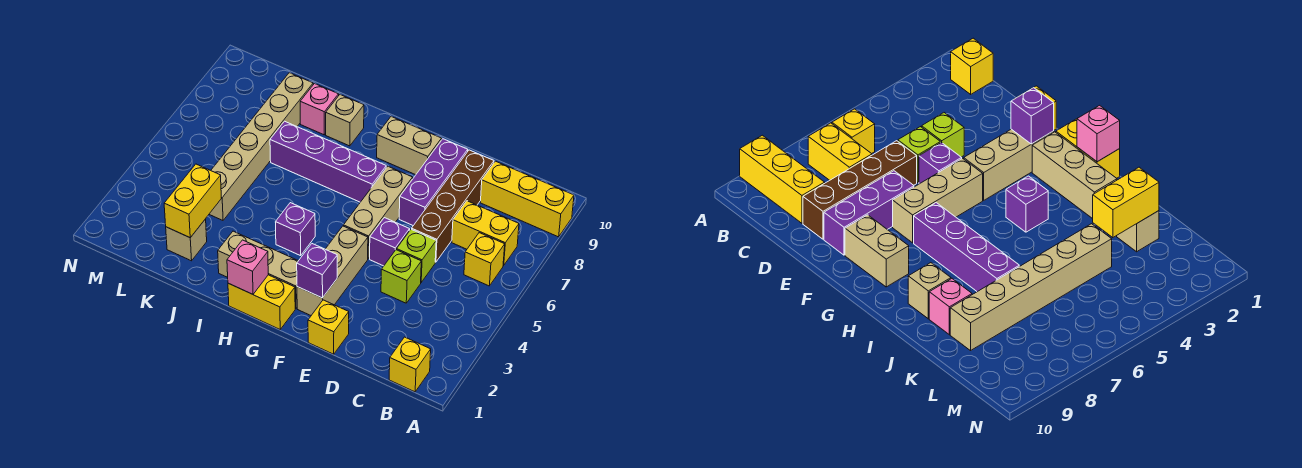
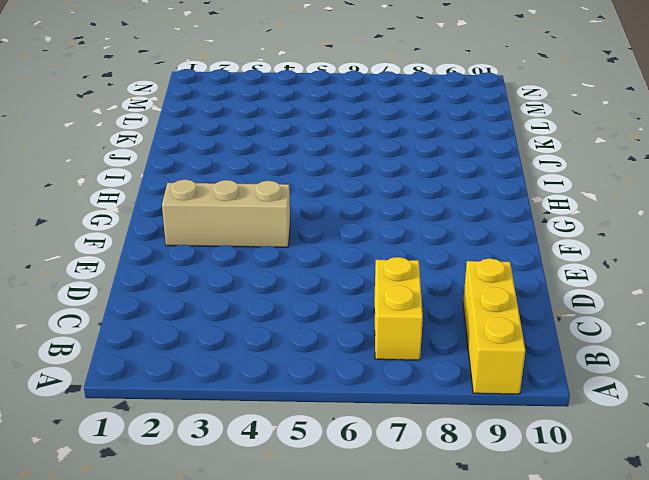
none -> yellow brick B1 level 1
none -> yellow brick B6 level 1
none -> lime brick D4 level 1

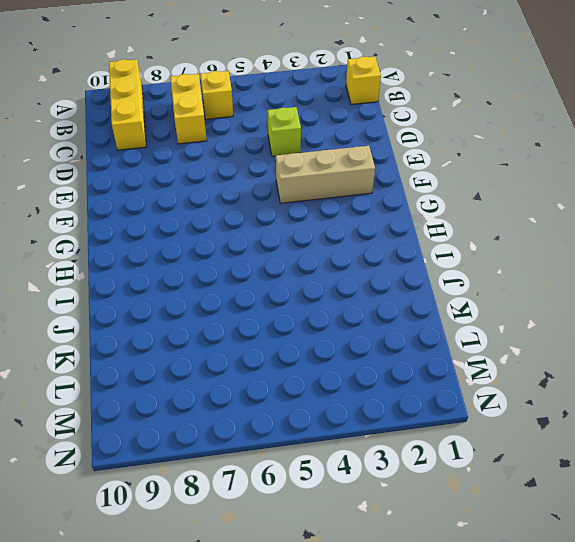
none -> lime brick D5 level 1
none -> brown brick D6:D9 level 1
none -> yellow brick E1 level 1

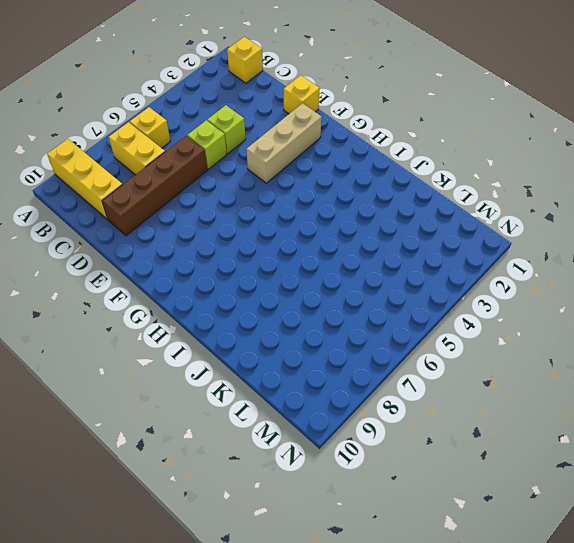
none -> purple brick E5 level 1
none -> purple brick E7:E9 level 1
none -> tan brick F5:F7 level 1

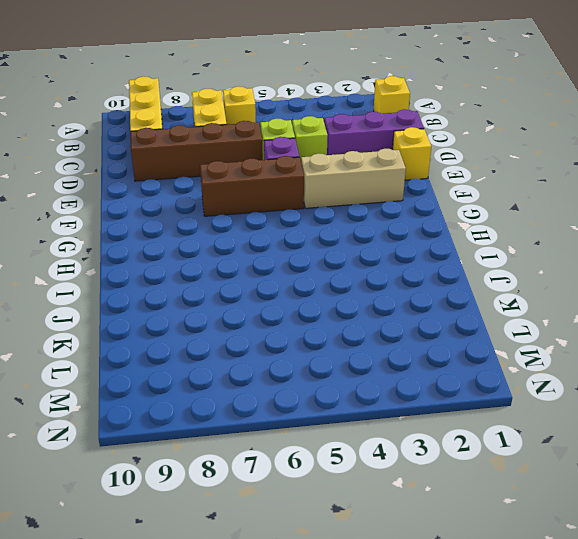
purple brick D1:D3 level 1 -> purple brick E7:E9 level 1
brown brick F5:F7 level 1 -> tan brick F5:F7 level 1
none -> tan brick F9:G9 level 1
none -> yellow brick G1:H1 level 1
none -> tan brick G2:I2 level 1

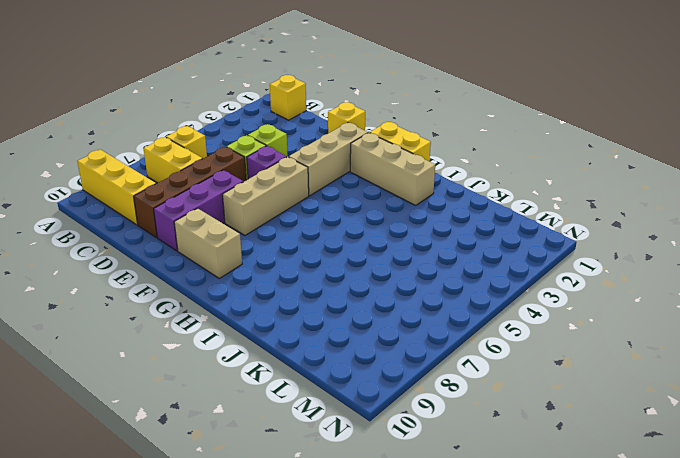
none -> purple brick G7:J7 level 1
none -> purple brick H4 level 1
none -> tan brick I9 level 1

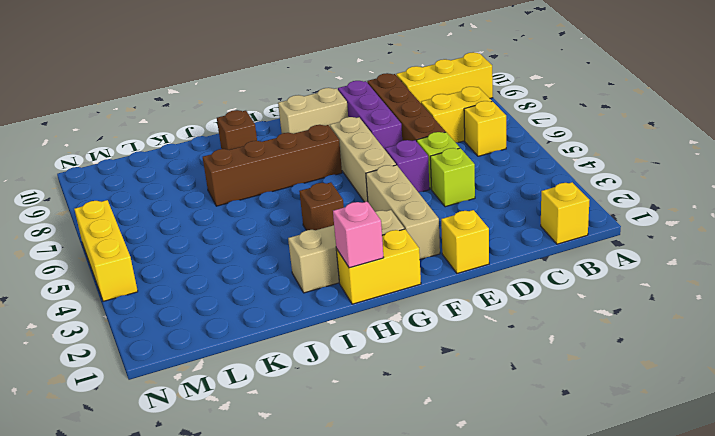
brown brick G7:J7 level 1 -> purple brick G7:J7 level 1
brown brick H4 level 1 -> purple brick H4 level 1
brown brick I9 level 1 -> tan brick I9 level 1
yellow brick N4:N6 level 1 -> none
none -> pink brick J9 level 1
none -> tan brick K2 level 1
none -> tan brick K4:K9 level 1

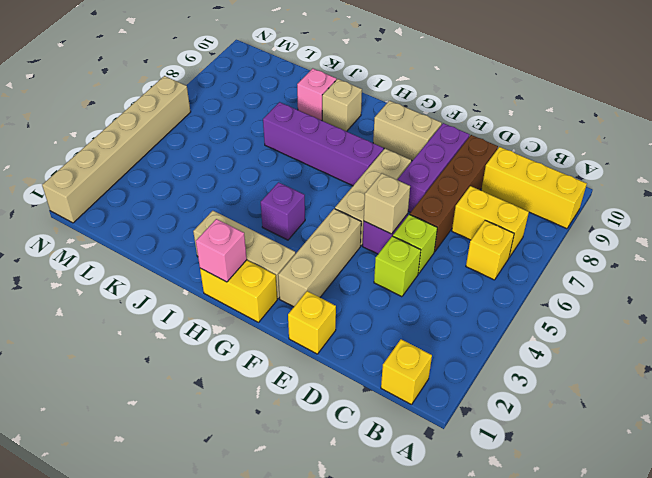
tan brick E5 level 2 -> tan brick K2 level 1
tan brick N1:N6 level 1 -> tan brick K4:K9 level 1
none -> purple brick F2 level 2
none -> yellow brick K2:K3 level 2

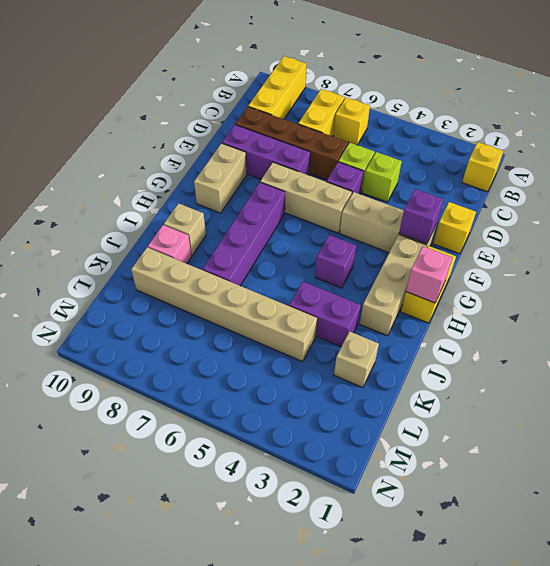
purple brick J3:J4 level 1 -> none
none -> yellow brick K2:K3 level 2

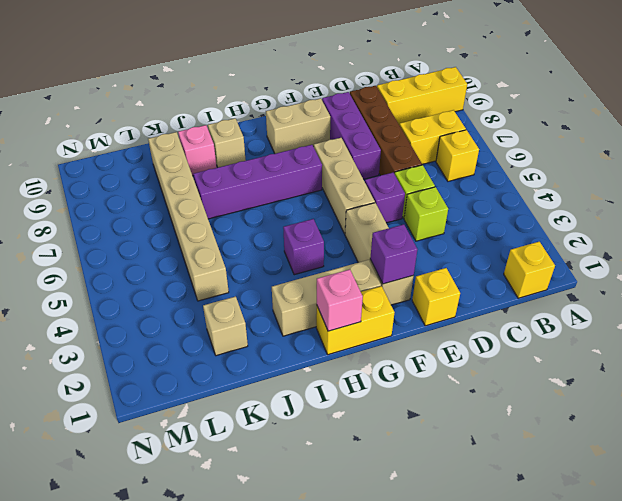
none -> yellow brick K2:K3 level 2

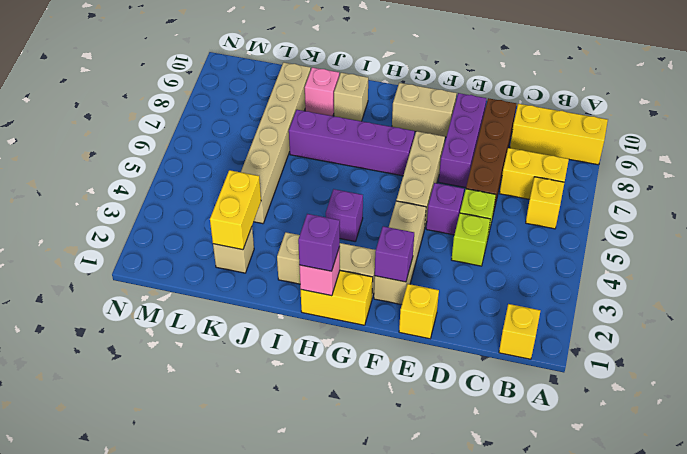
purple brick H1 level 3 -> none

